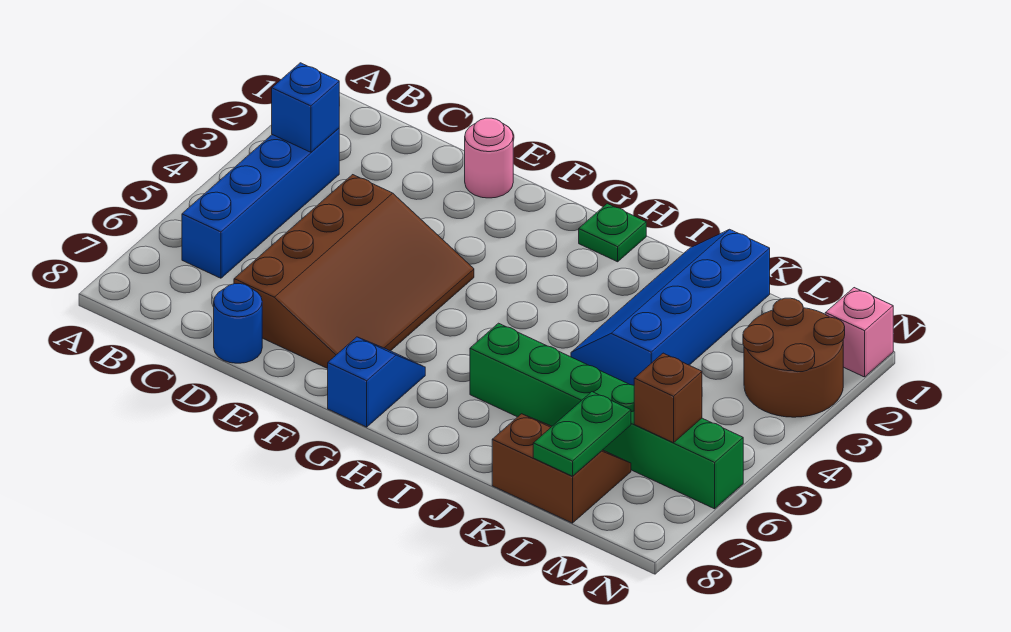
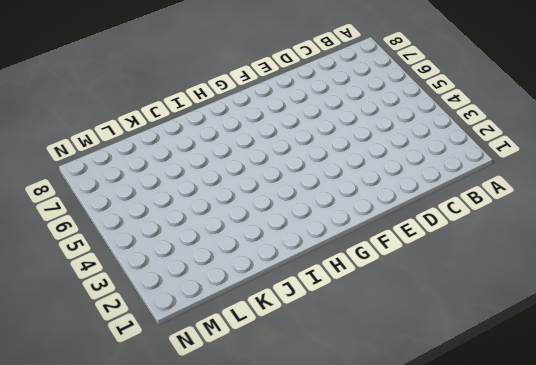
none -> blue brick B3:B6 level 1
none -> brown slope D4:F7 level 1 top D
none -> blue round brick D8 level 1

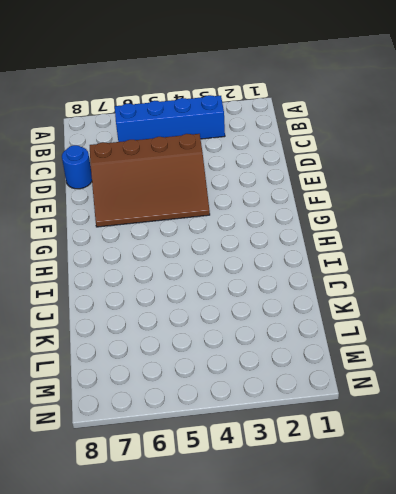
none -> pink round brick E1 level 1
none -> blue slope G7:G8 level 1 top 8
none -> green plate H1 level 1

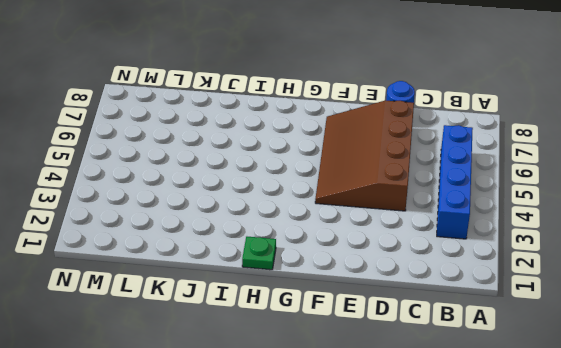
none -> pink round brick E1 level 1
none -> blue slope G7:G8 level 1 top 8
none -> green brick I6:N6 level 1

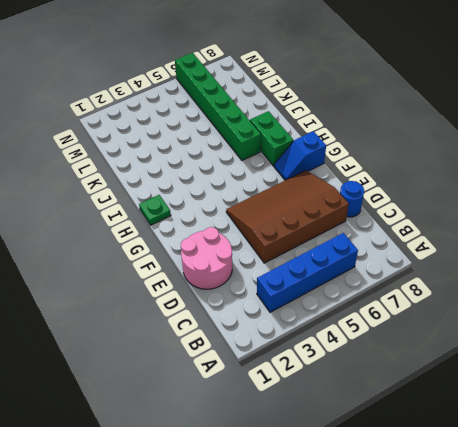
pink round brick D1:E2 level 1 -> pink round brick E1 level 1
green brick H7:I7 level 1 -> none
none -> blue slope J1:K4 level 1 top K
none -> brown slope K7:L8 level 1 top 8
none -> brown round brick M2:N3 level 1

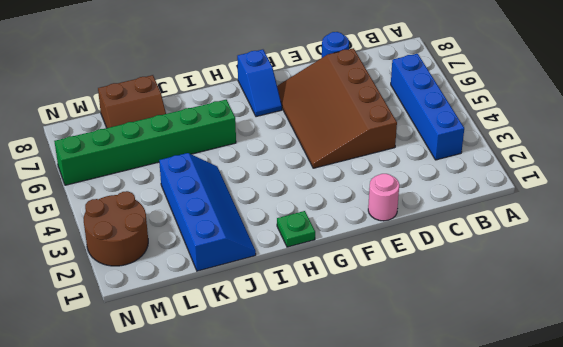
none -> pink brick N1 level 1
none -> blue brick B3 level 2
none -> green plate L7:L8 level 2

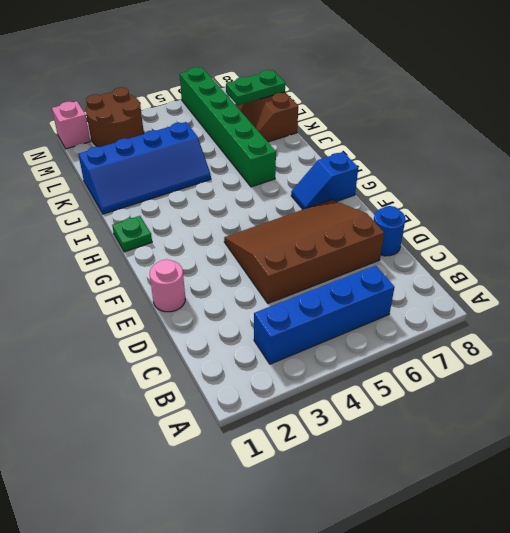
none -> blue brick B3 level 2
none -> brown brick M6 level 2

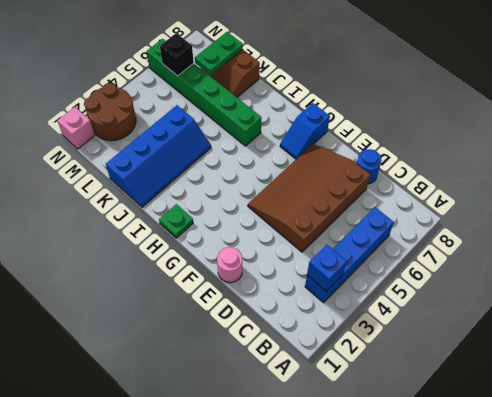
black brick M6 level 2 -> brown brick M6 level 2

